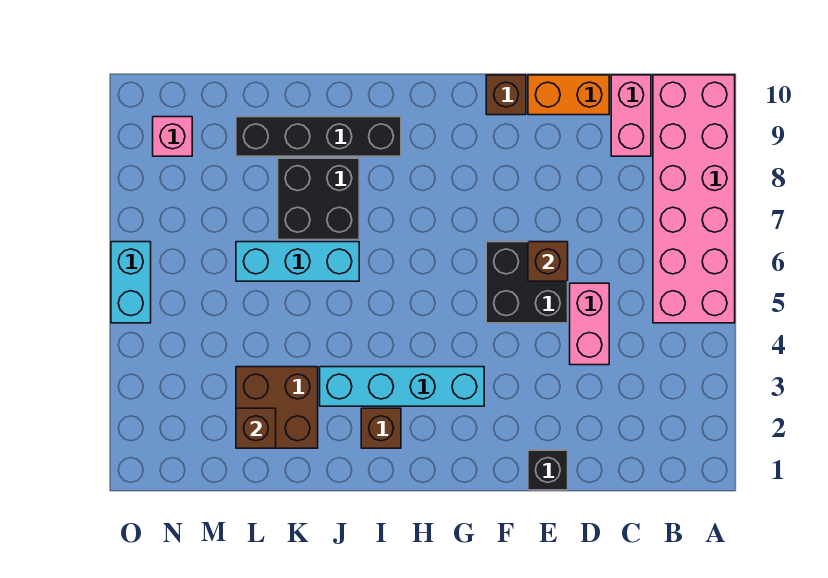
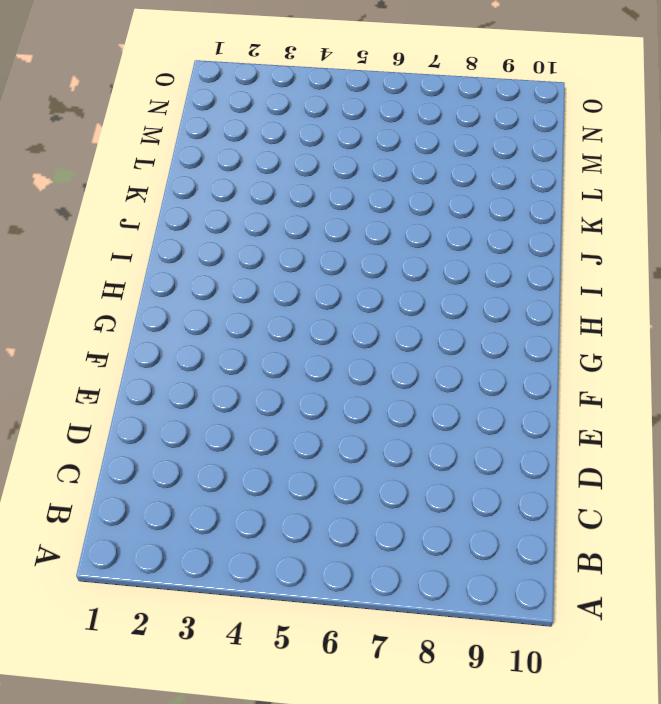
none -> pink brick A5:B10 level 1
none -> pink brick C9:C10 level 1
none -> pink brick D4:D5 level 1

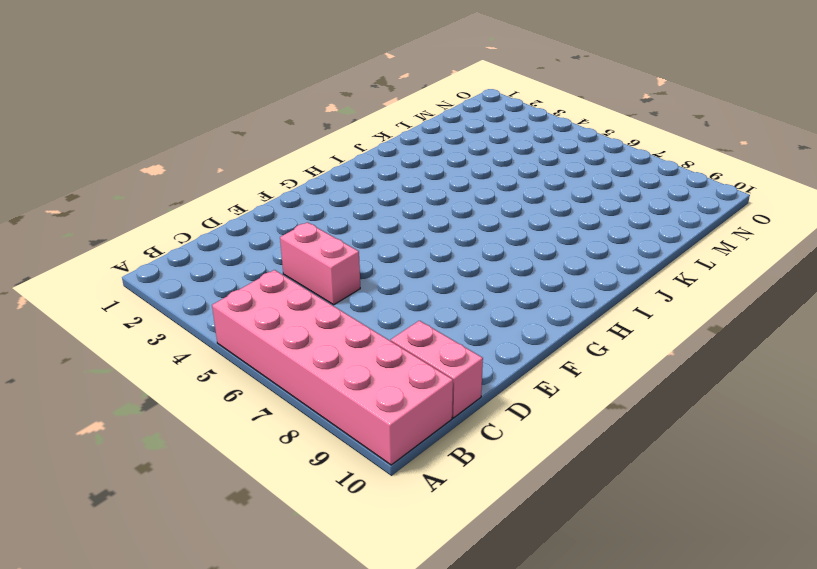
none -> orange brick D10:E10 level 1
none -> black brick E1 level 1
none -> black brick E5:F6 level 1

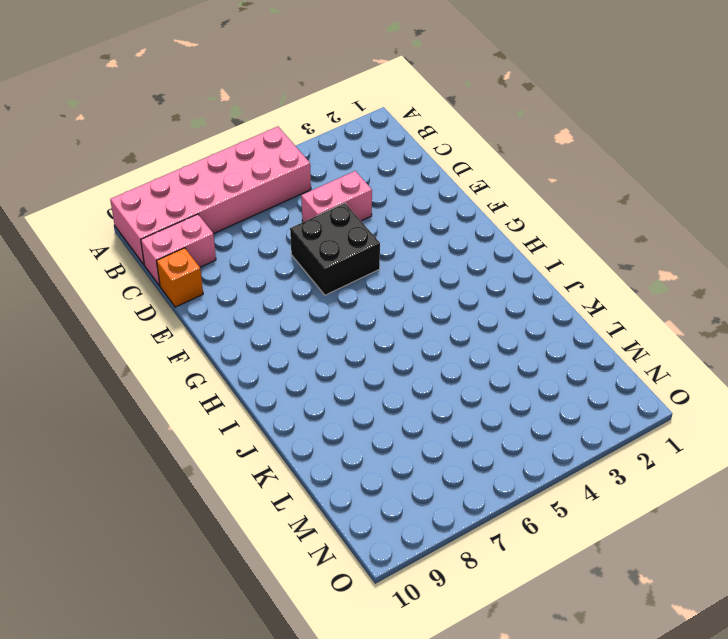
orange brick D10 level 1 -> orange brick D10:E10 level 1
none -> black brick E1 level 1
none -> brown brick F10 level 1
none -> cyan brick G3:J3 level 1

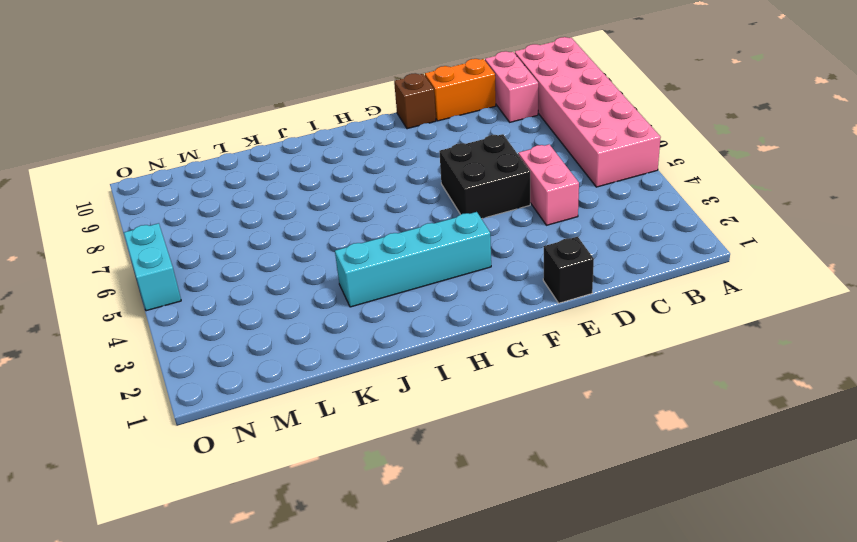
none -> brown brick I2 level 1
none -> black brick I9:L9 level 1
none -> cyan brick J6:L6 level 1

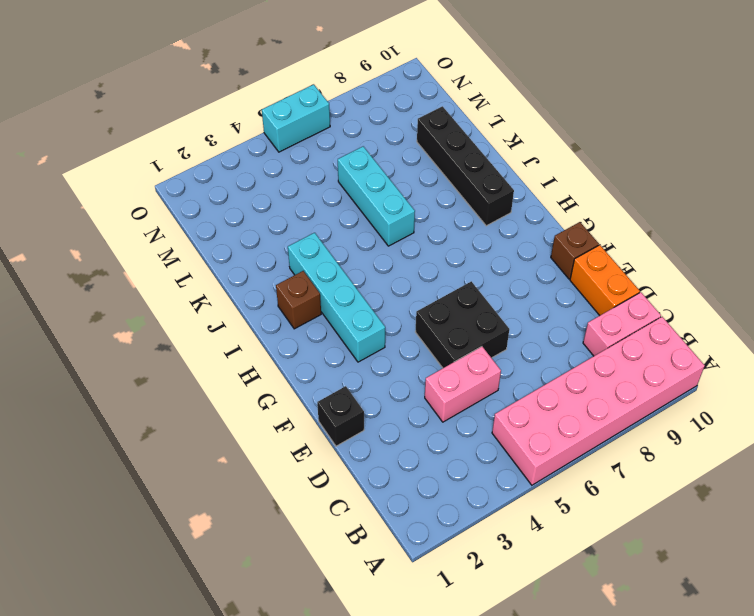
none -> black brick J7:K8 level 1
none -> brown brick K2:L3 level 1
none -> pink brick N9 level 1

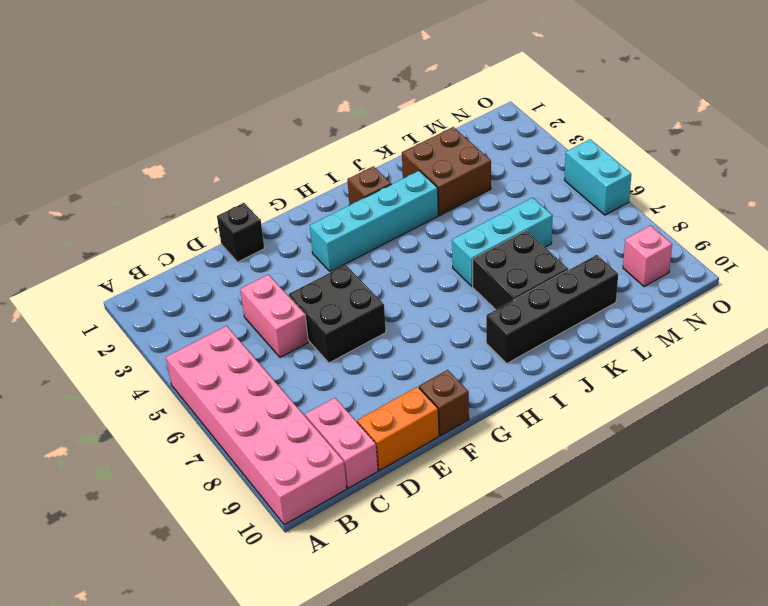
none -> brown brick E6 level 2
none -> brown brick L2 level 2

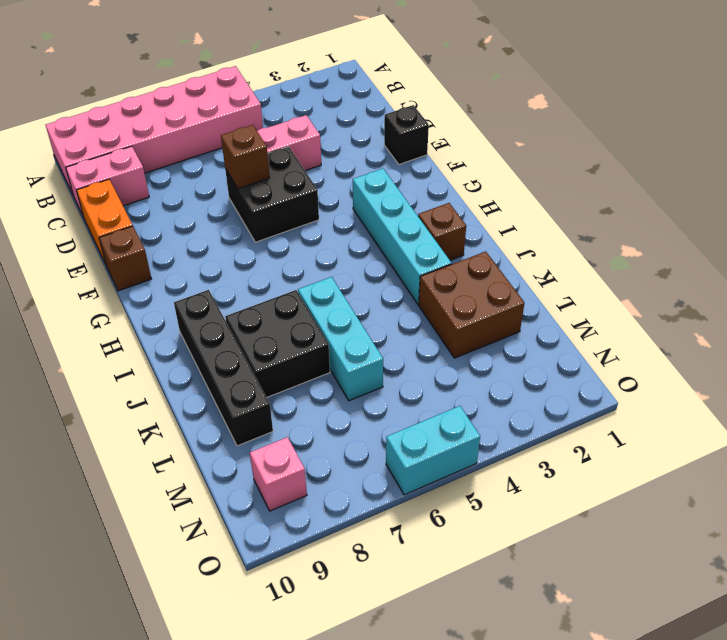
none -> brown brick L2 level 2

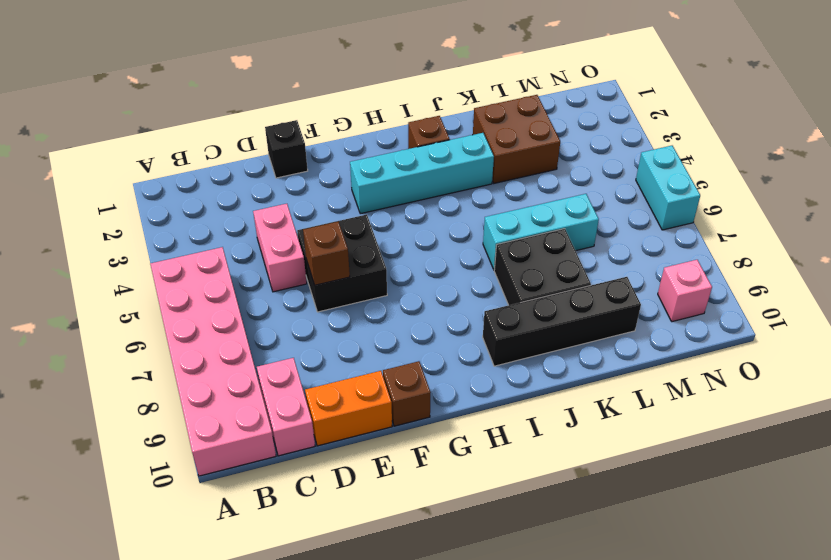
none -> brown brick L2 level 2

